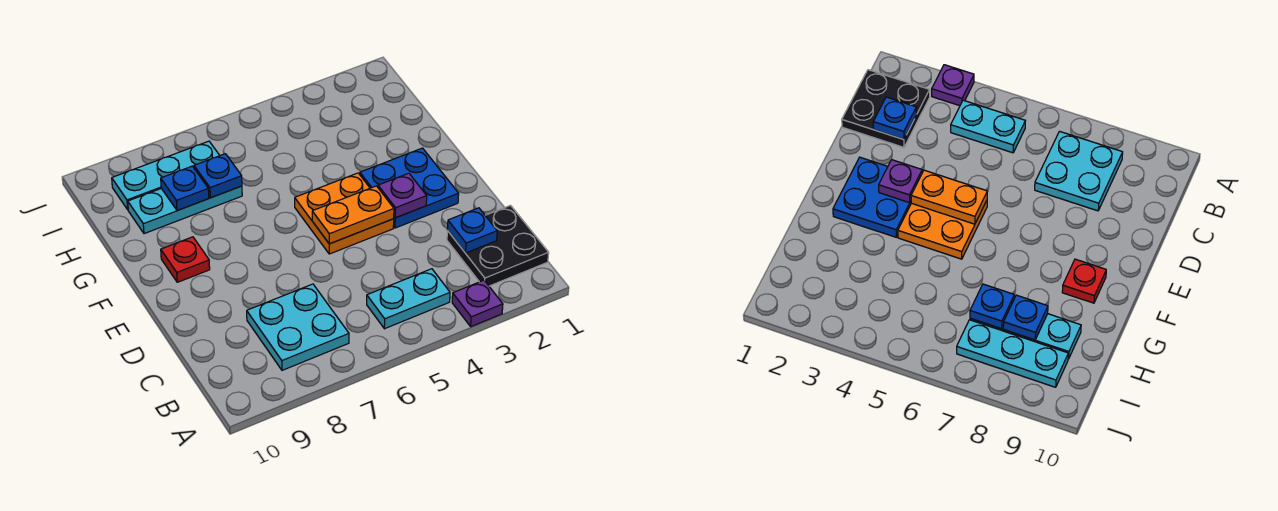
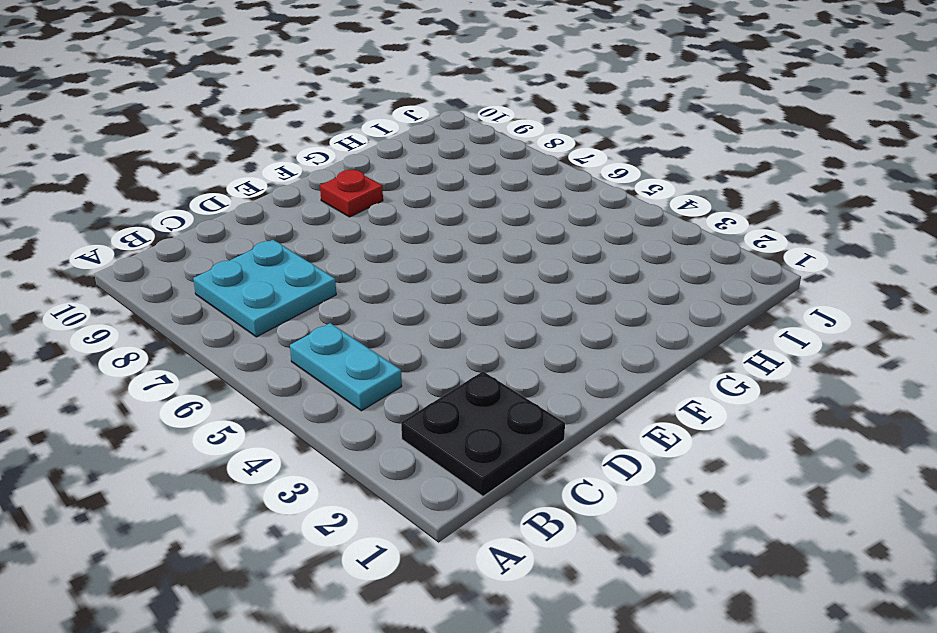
none -> purple plate A3 level 1
none -> blue plate E2:F3 level 1
none -> orange plate E4:F5 level 1

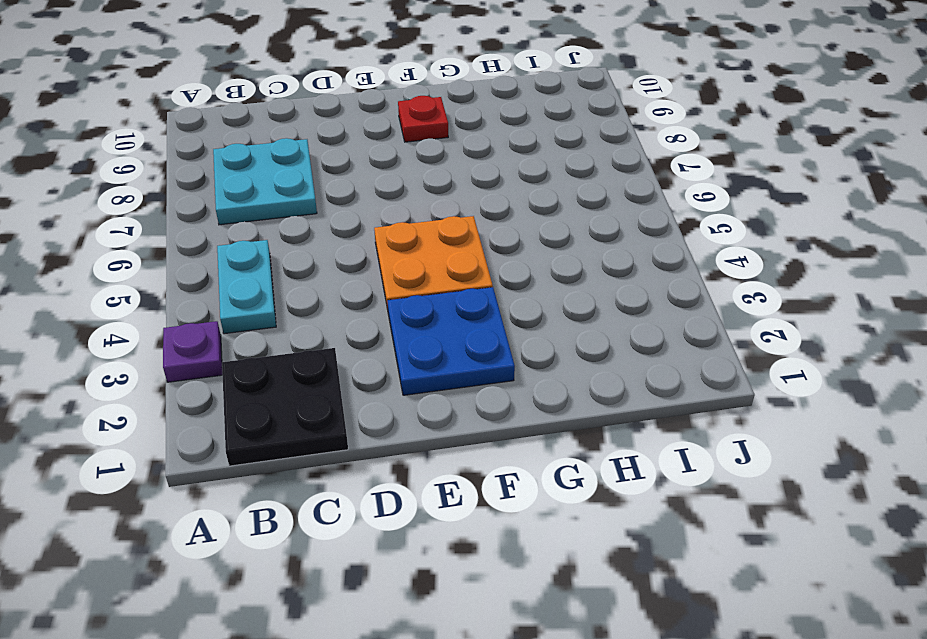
none -> cyan plate H7:H9 level 1
none -> cyan plate I7:I9 level 1
none -> blue plate C2 level 2

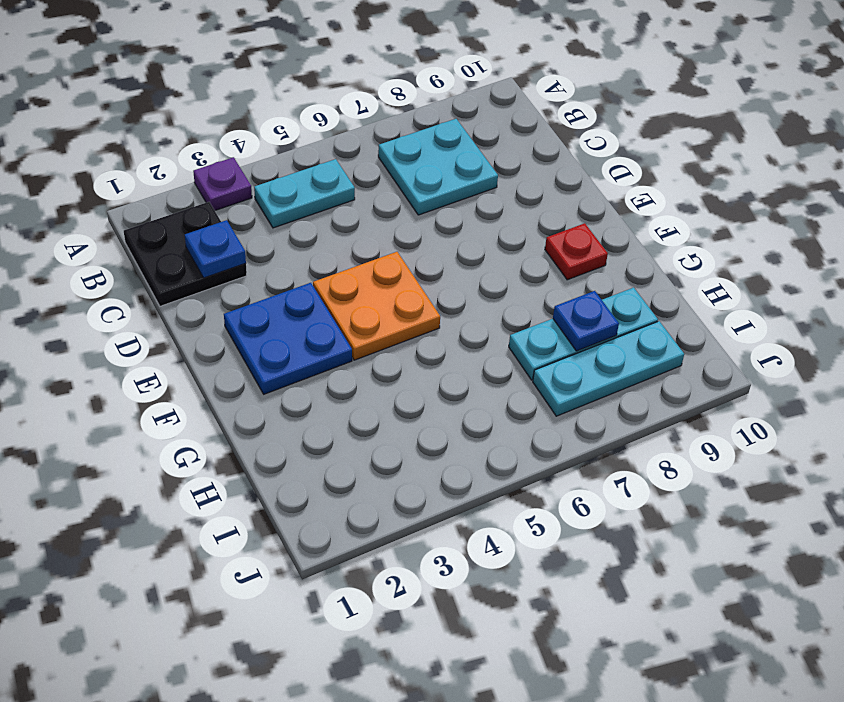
none -> purple plate E3 level 2
none -> orange plate E4:E5 level 2
none -> blue plate H7 level 2

